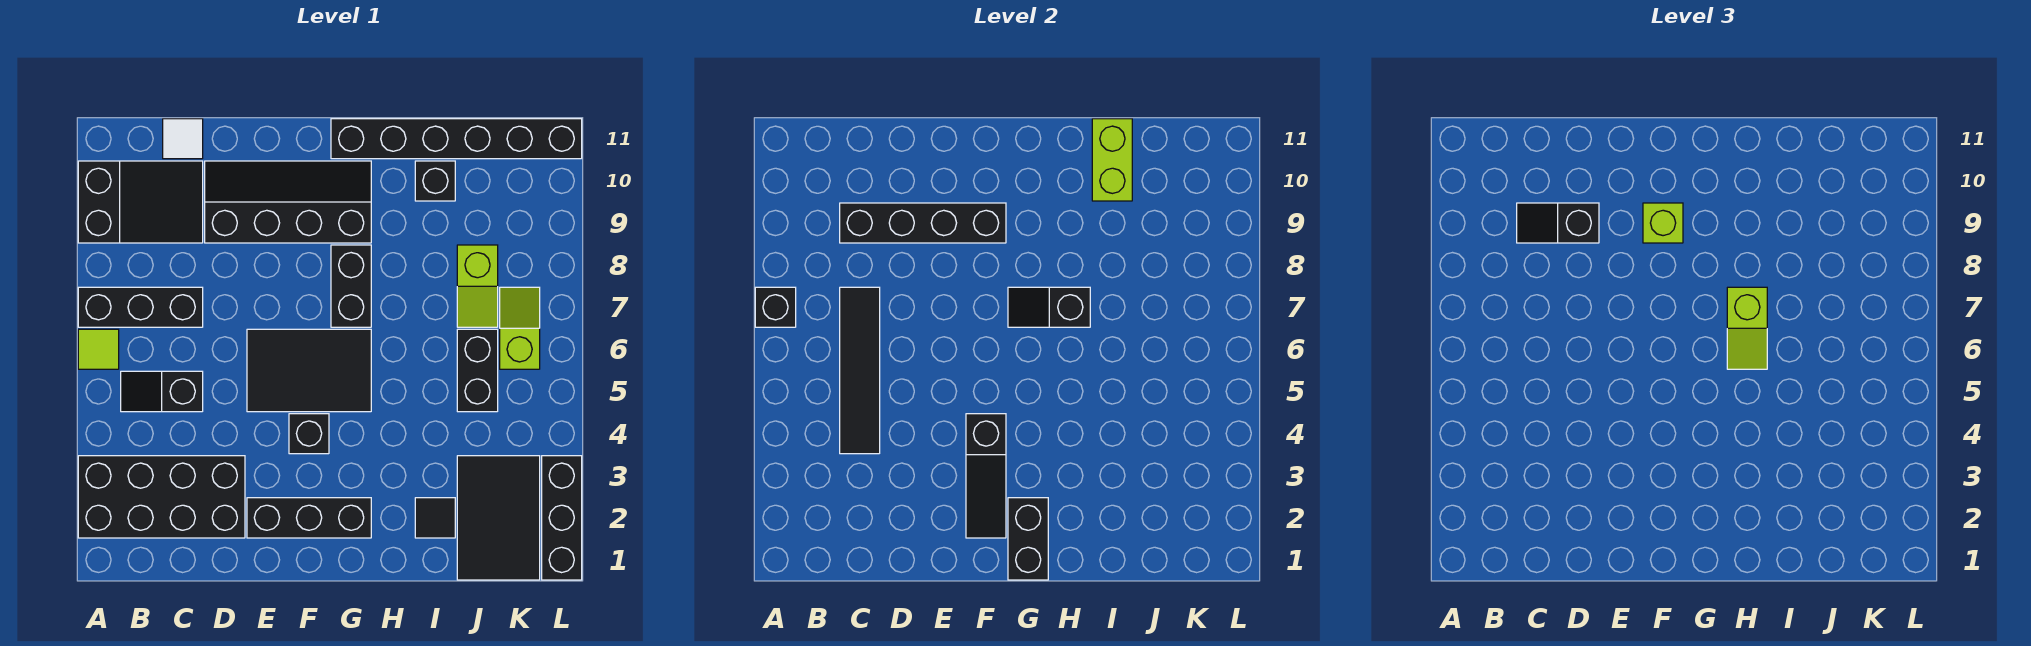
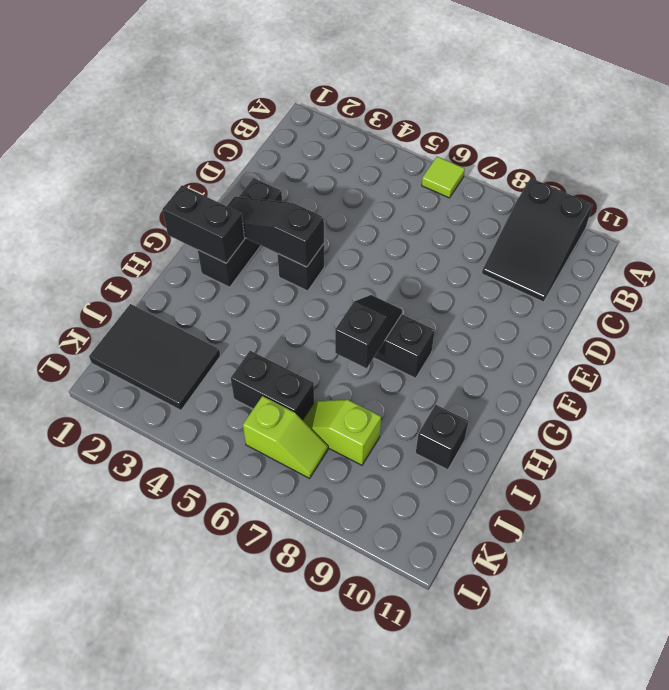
none -> black brick A2:D3 level 1
none -> black brick A7:C7 level 1
none -> black slope B5:C5 level 1 top C

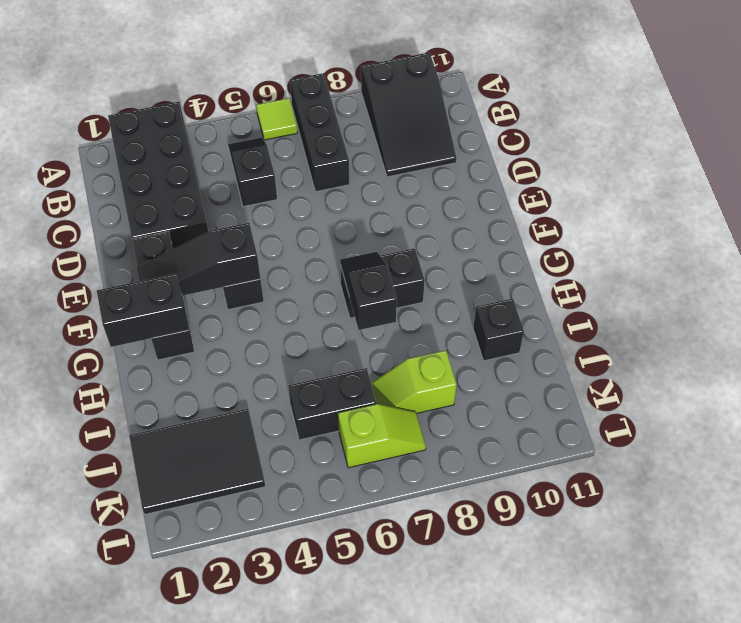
none -> white tile C11 level 1
none -> black slope D9:G10 level 1 top 9
none -> black tile E5:G6 level 1

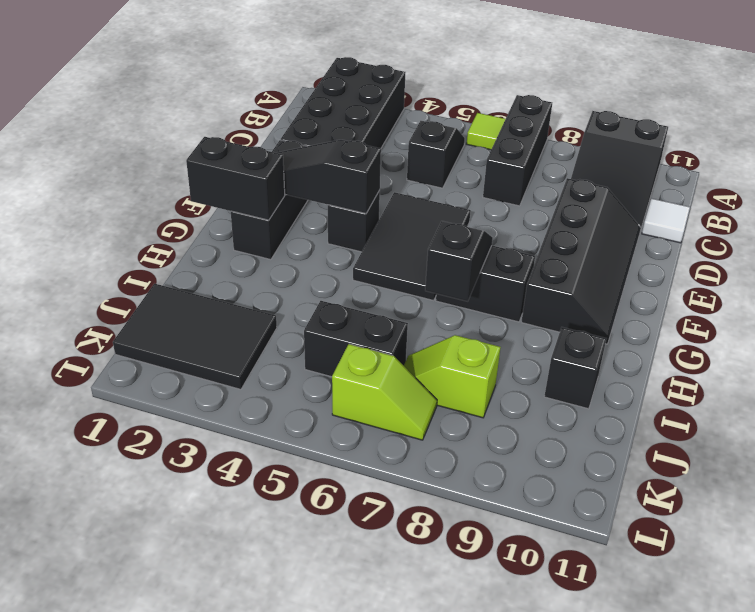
none -> black brick G11:L11 level 1
none -> black tile I2 level 1
none -> black brick L1:L3 level 1

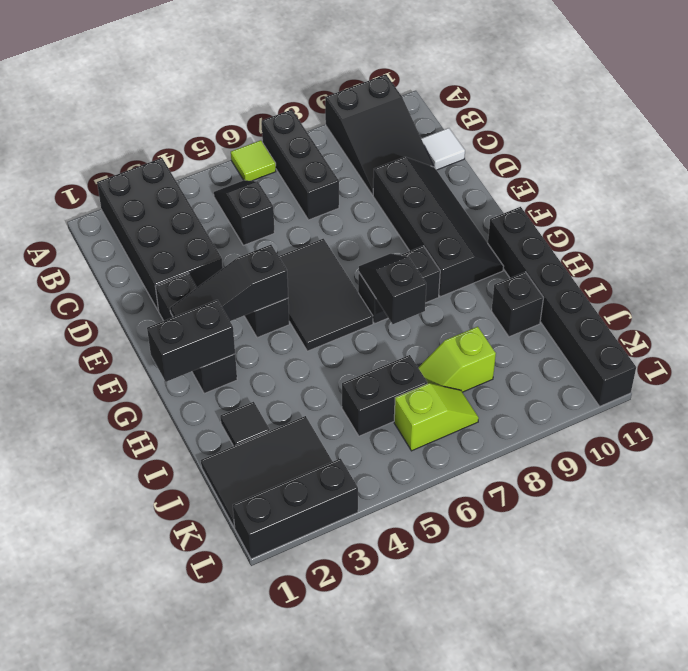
none -> black brick A7 level 2
none -> black tile C4:C7 level 2
none -> black brick C9:F9 level 2

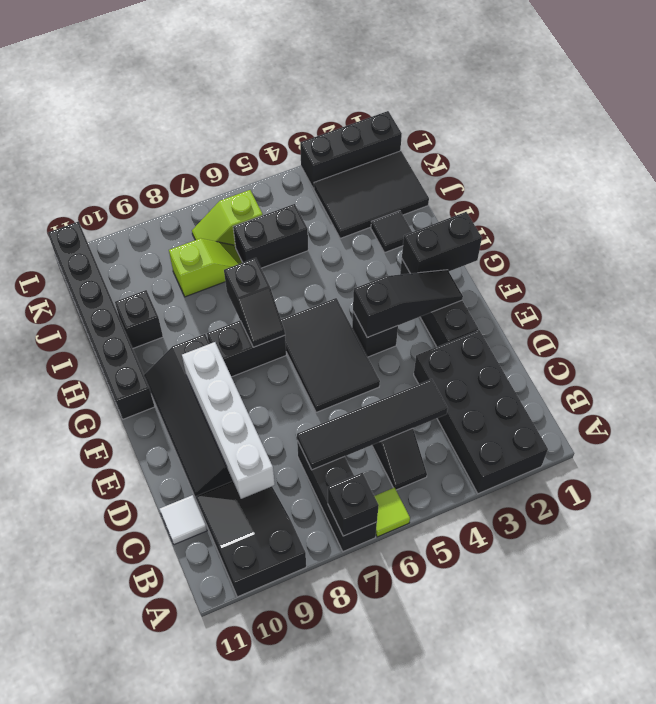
white brick C9:F9 level 2 -> black brick C9:F9 level 2
none -> lime brick I10:I11 level 2
none -> black slope C9:D9 level 3 top D
none -> lime brick F9 level 3

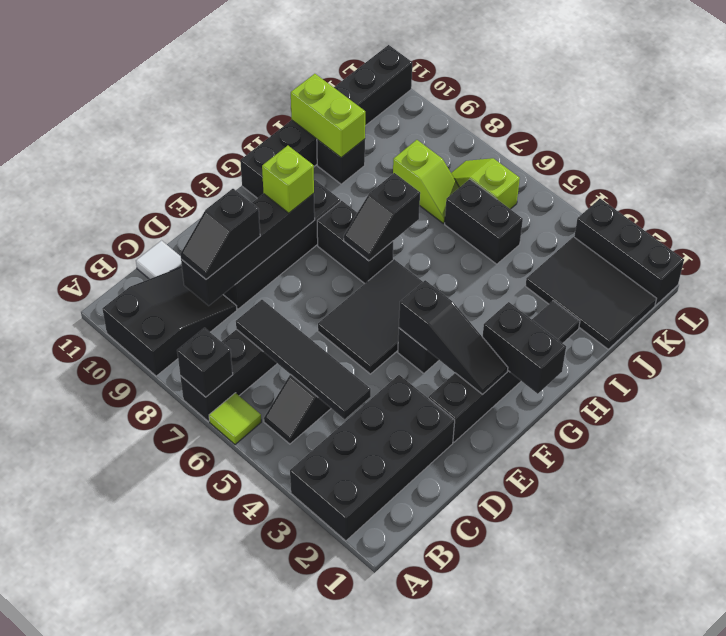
none -> lime slope H6:H7 level 3 top 7

